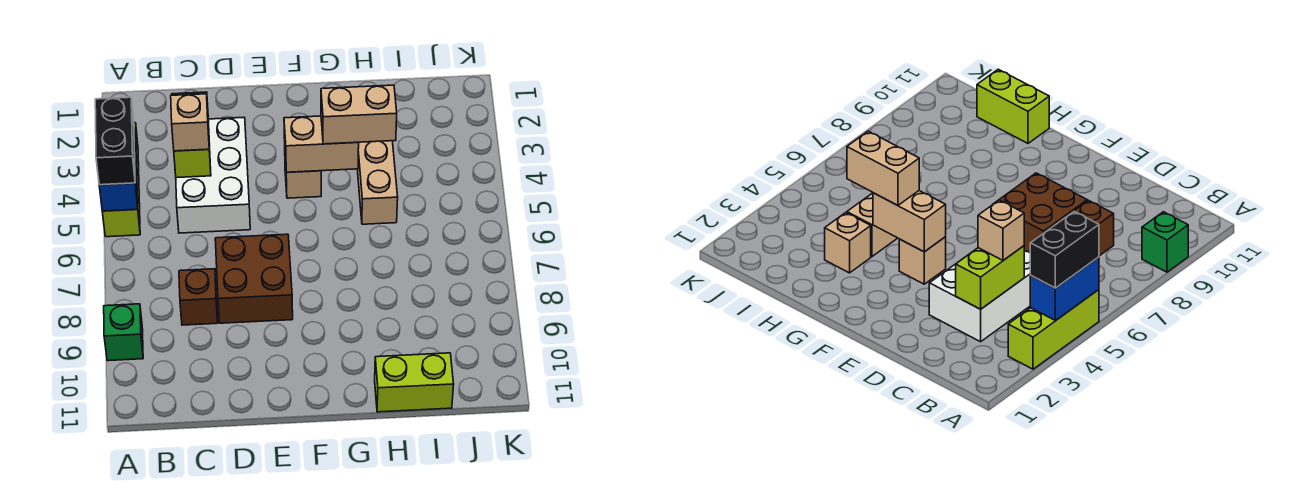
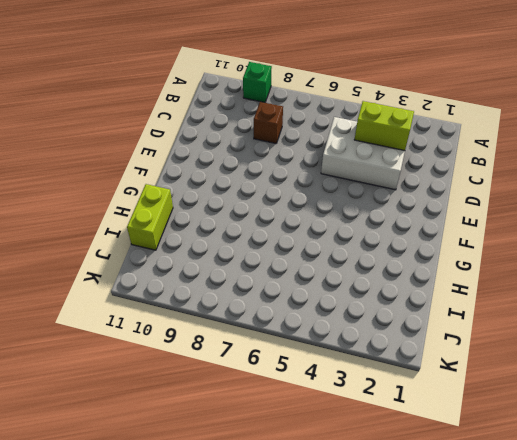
none -> lime brick A3:A5 level 1
none -> brown brick D7:E8 level 1
none -> tan brick F4 level 1

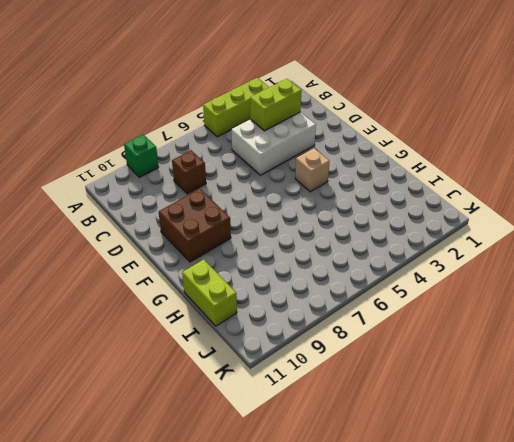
brown brick E9:F10 level 1 -> brown brick D7:E8 level 1
none -> tan brick H3 level 1
none -> tan brick H4:H5 level 1
none -> blue brick A4:A5 level 2

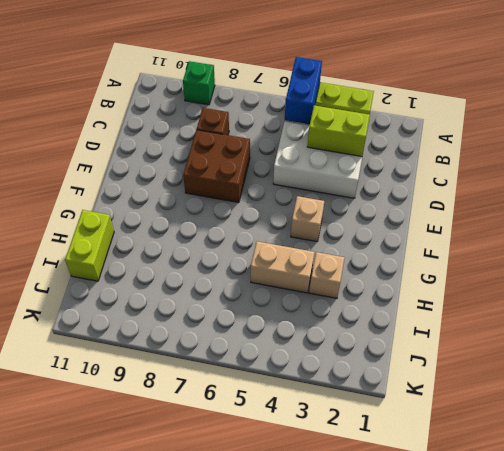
blue brick A5:B5 level 2 -> blue brick A4:A5 level 2
none -> tan brick F4:G4 level 2
none -> black brick A4:A5 level 3
none -> tan brick C4 level 3

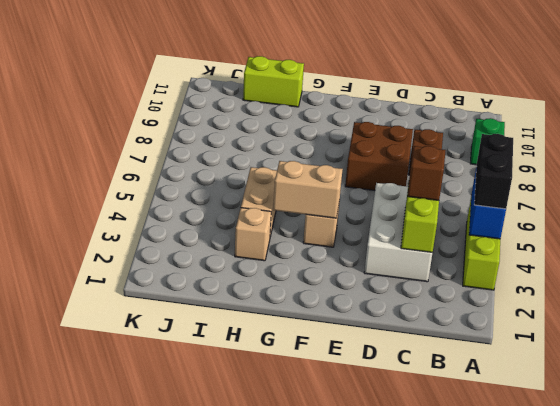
brown brick C4 level 3 -> tan brick C4 level 3
none -> tan brick G4:H4 level 3

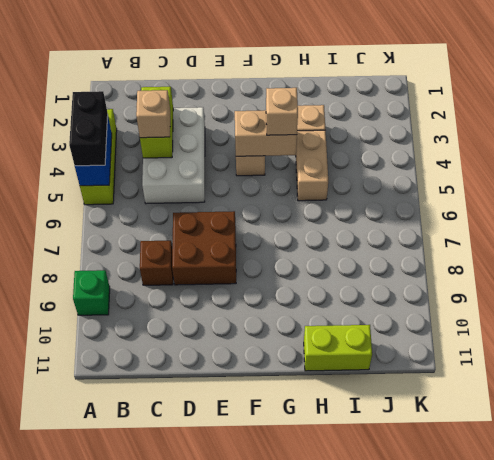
tan brick G4 level 3 -> tan brick G4:H4 level 3

